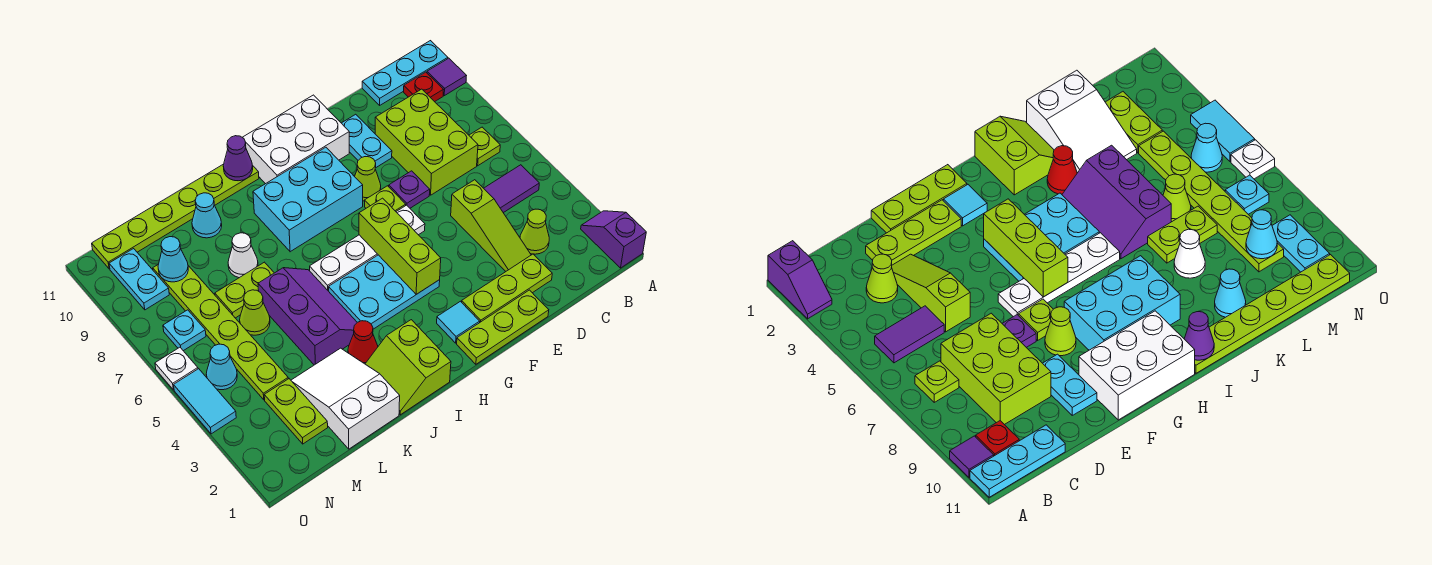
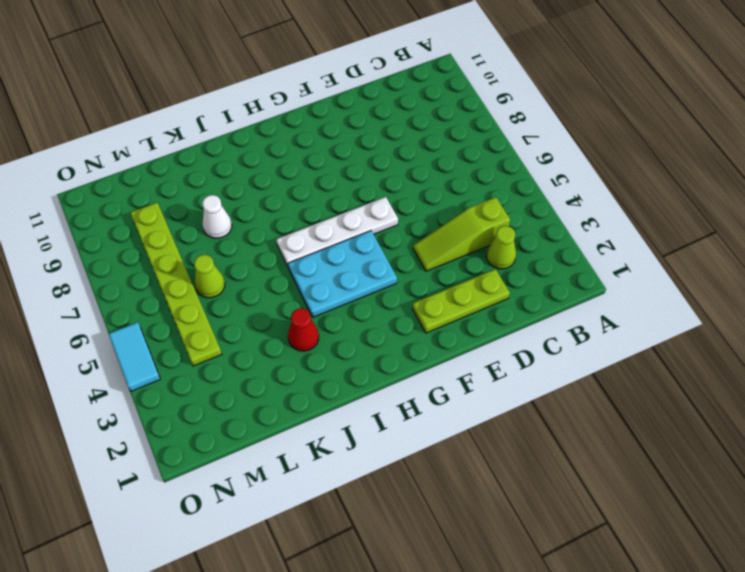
lime slope C4:E4 level 1 top C -> lime slope D3:D5 level 1 top 5
none -> purple slope A1:A2 level 1 top 1
none -> purple tile A10 level 1
none -> cyan plate A11:C11 level 1
none -> purple tile B5:C5 level 1

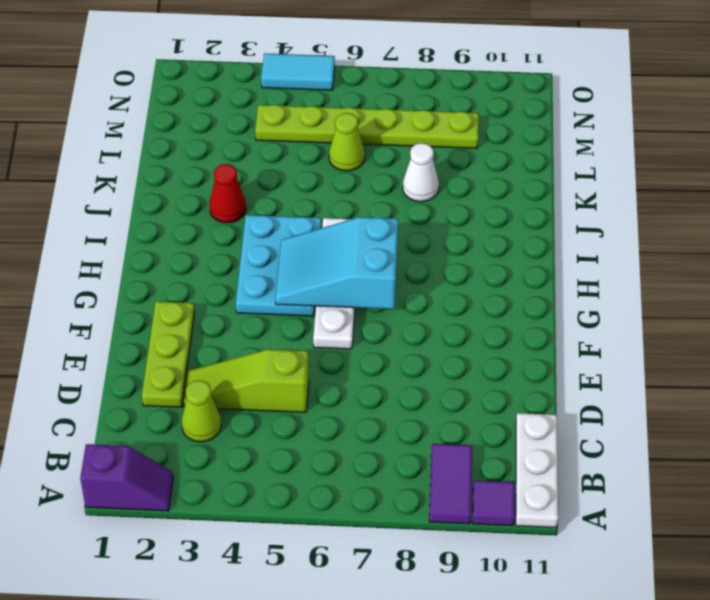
purple tile A9:B9 level 1 -> purple tile B5:C5 level 1
white plate A11:C11 level 1 -> cyan plate A11:C11 level 1
cyan slope G5:H7 level 2 top 7 -> lime brick G4:G6 level 2
none -> lime plate B7 level 1
none -> red plate B10 level 1
none -> lime brick C7:D9 level 1
none -> lime plate E1:G1 level 1

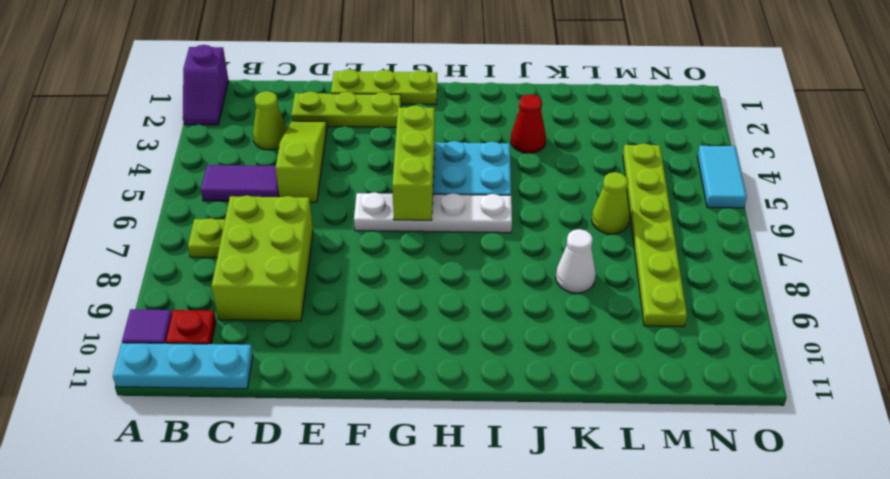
none -> purple plate E7 level 1
none -> cyan plate E9:E10 level 1
none -> lime plate F7 level 1
none -> lime cone F8 level 1

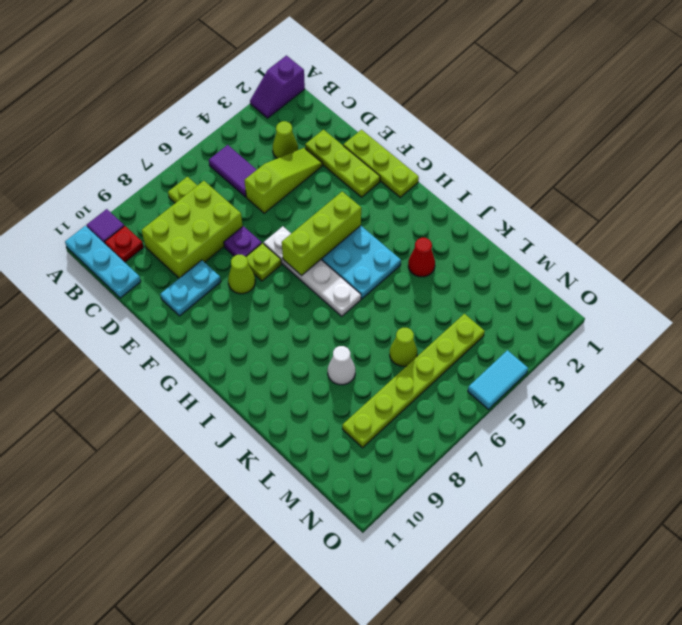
none -> white brick F10:H11 level 1
none -> cyan tile G2 level 1
none -> cyan brick G8:I9 level 1
none -> lime slope I1:J2 level 1 top I

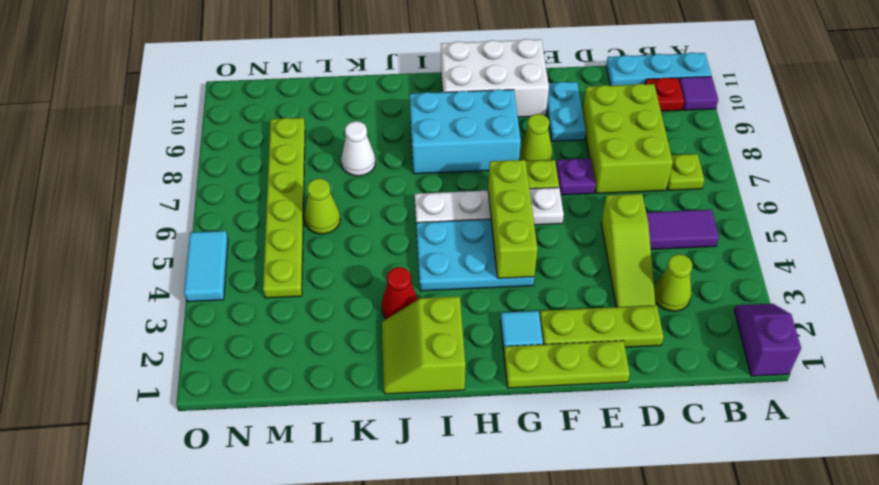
none -> lime plate I11:N11 level 1
none -> purple slope J4:K6 level 1 top K
none -> white slope K1:L3 level 1 top 1
none -> lime plate K7:L7 level 1

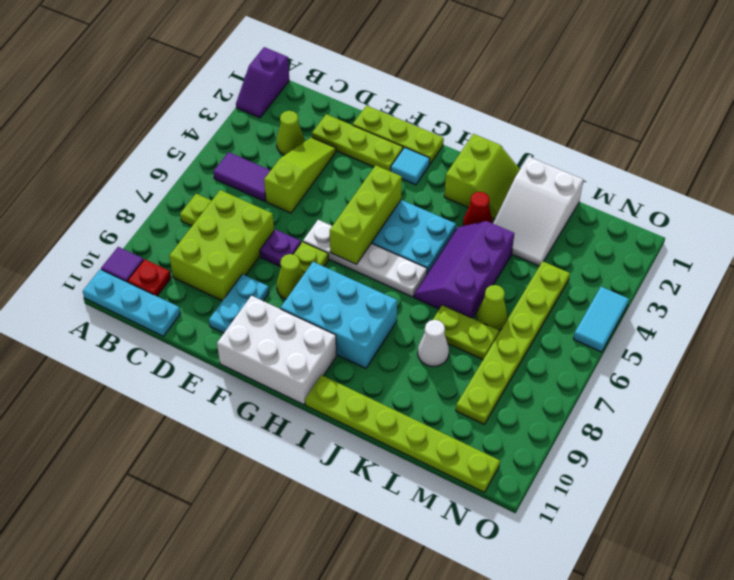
none -> cyan cone K10 level 1
none -> lime plate M2:M3 level 1
none -> cyan cone N5 level 1
none -> cyan plate N7 level 1

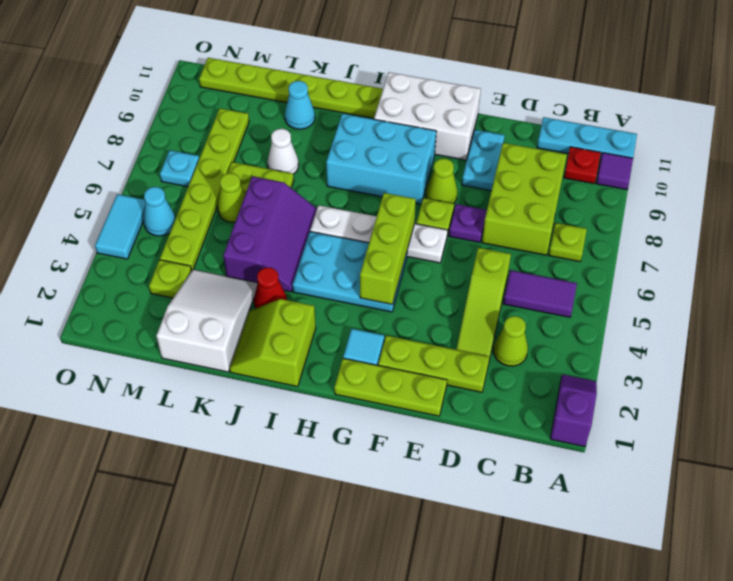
lime plate M3 level 1 -> lime plate M2:M3 level 1
none -> cyan plate N9:N10 level 1
none -> white plate O6 level 1
none -> purple cone I11 level 2
none -> cyan cone M9 level 2

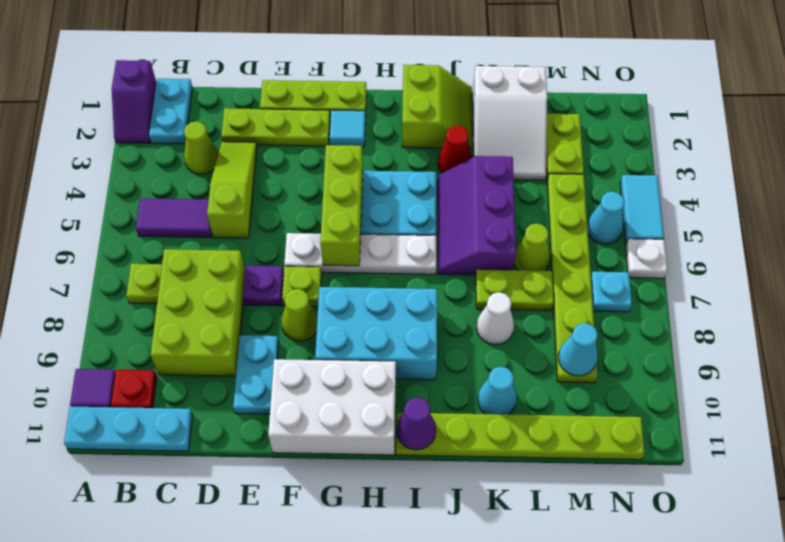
cyan plate B1:B2 level 1 -> cyan plate N9:N10 level 1

